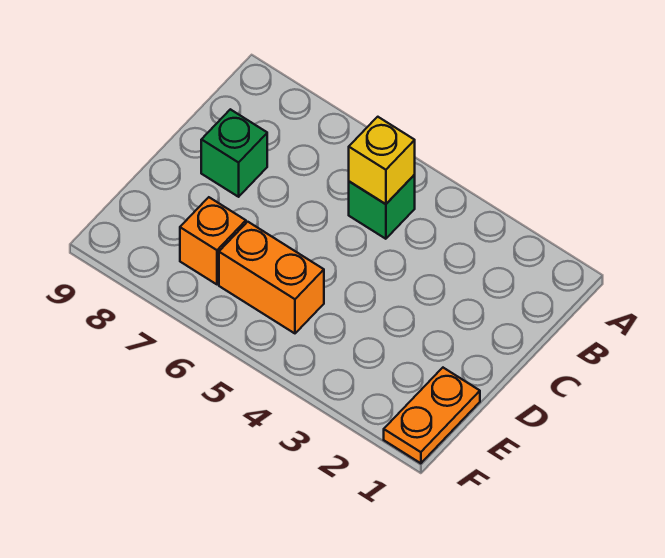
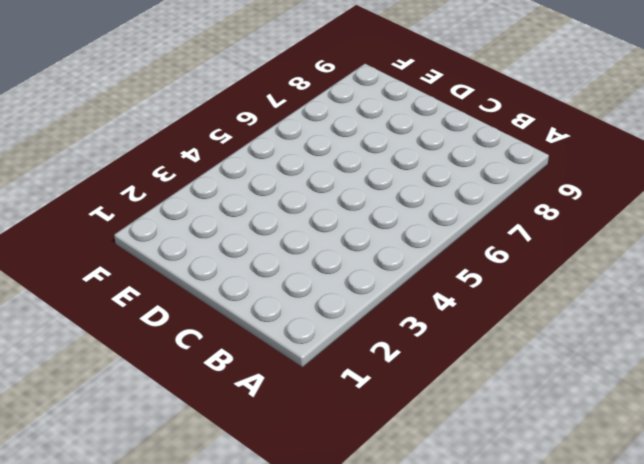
none -> green brick B5 level 1
none -> green brick C8 level 1

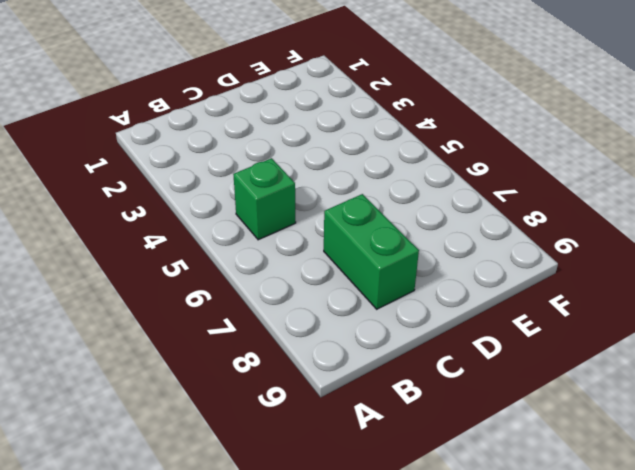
green brick C7:C8 level 1 -> green brick C8 level 1
none -> orange plate E1:F1 level 1
none -> orange brick E5:E6 level 1

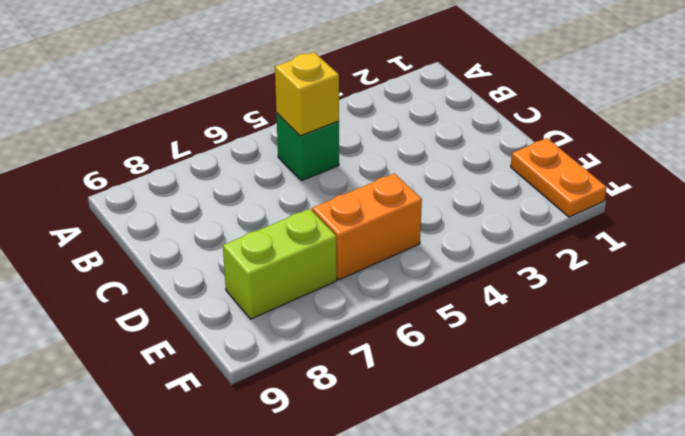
lime brick E7:E8 level 1 -> orange brick E7 level 1
none -> green brick C8 level 1

